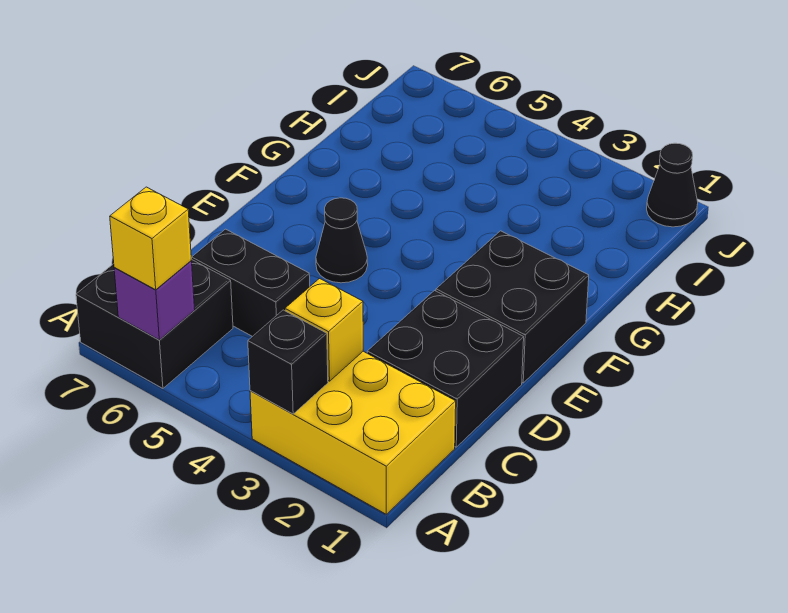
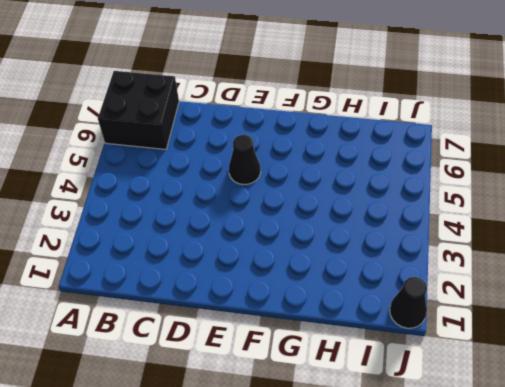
none -> yellow brick A1:B3 level 1
none -> black brick C1:D2 level 1

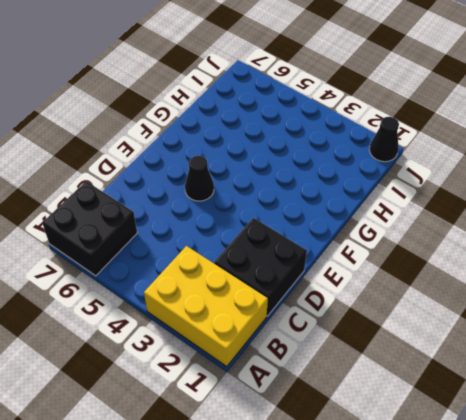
none -> black brick C5:C6 level 1
none -> black brick E1:F2 level 1

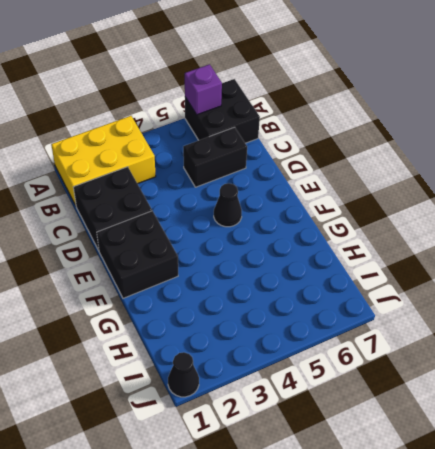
none -> black brick A3 level 2
none -> yellow brick B3 level 2

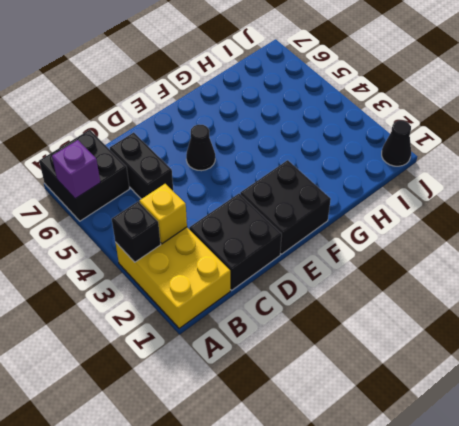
none -> yellow brick A6 level 3

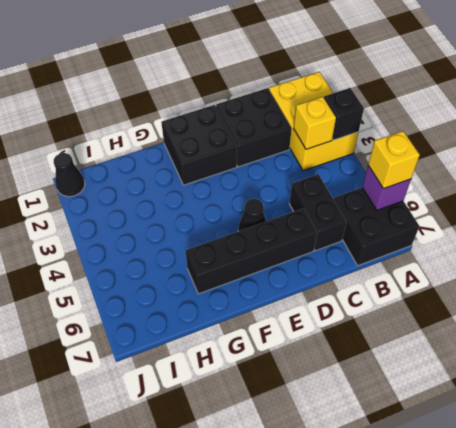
black brick D6:G6 level 1 -> none

